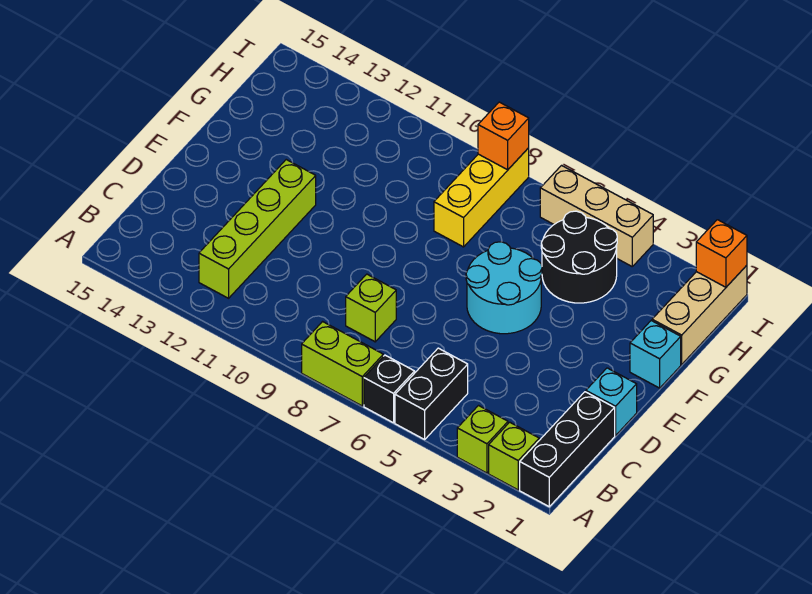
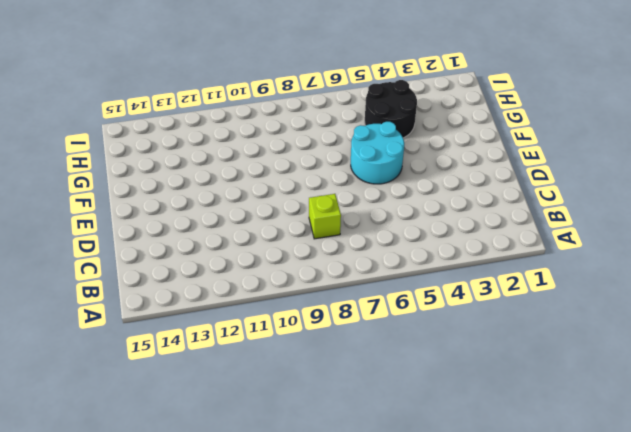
none -> black brick A1:C1 level 1
none -> lime brick A2 level 1
none -> lime brick A3 level 1

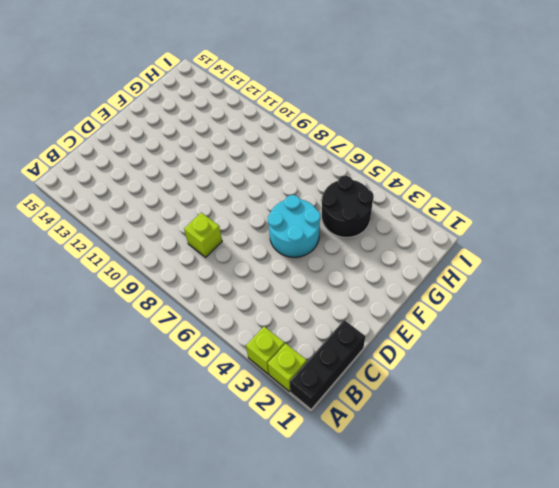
none -> black brick A5:B5 level 1
none -> black brick A6 level 1
none -> lime brick A7:A8 level 1

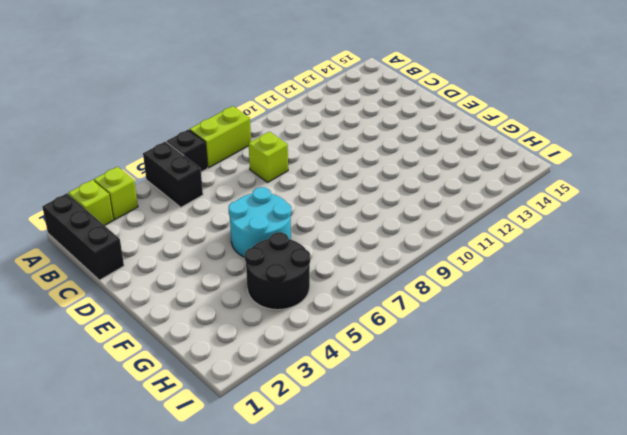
none -> lime brick B12:E12 level 1
none -> cyan brick D1 level 1
none -> cyan brick F1 level 1

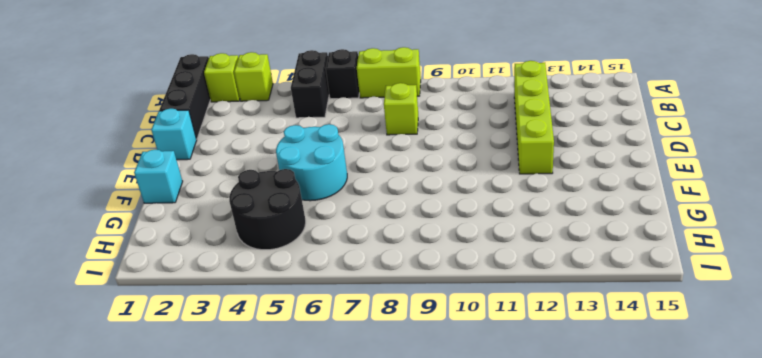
none -> tan brick G1:I1 level 1
none -> yellow brick G8:I8 level 1
none -> tan brick I4:I6 level 1

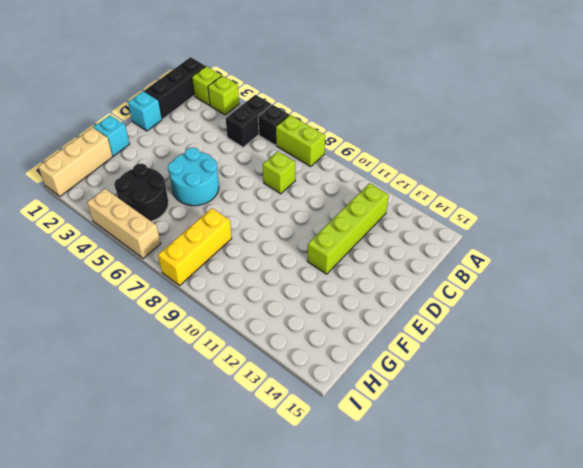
none -> orange brick I1 level 2
none -> orange brick I8 level 2

